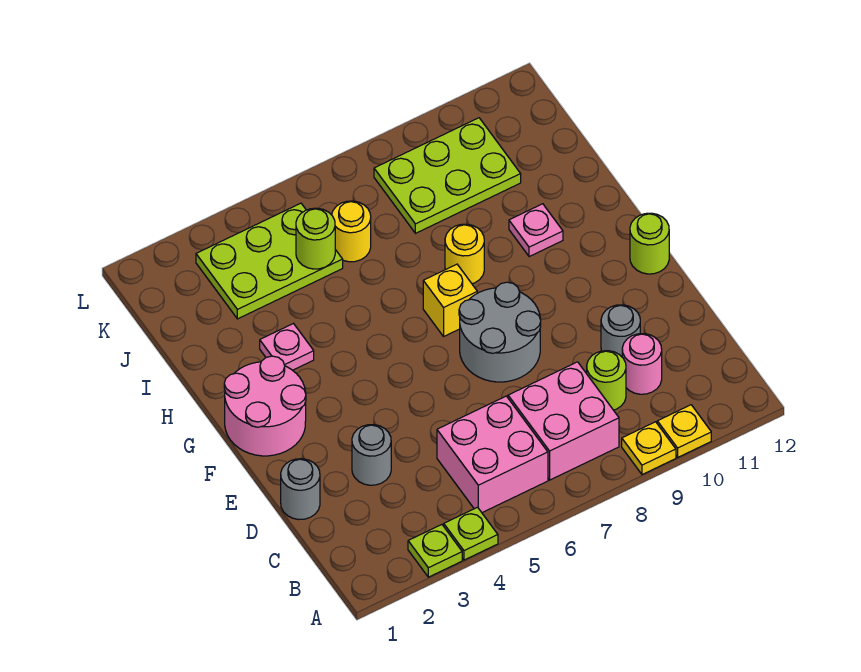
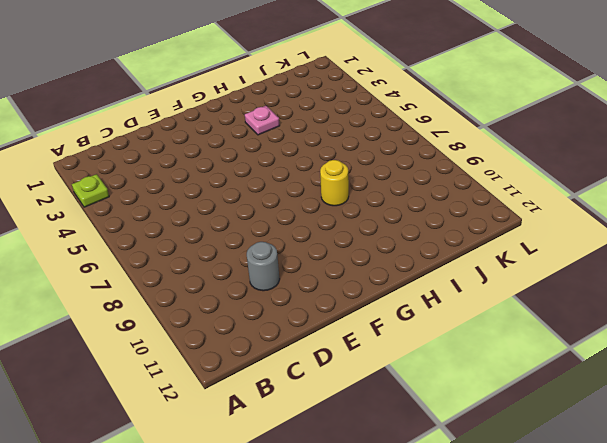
none -> lime plate A4 level 1
none -> yellow plate A9 level 1
none -> yellow plate A10 level 1

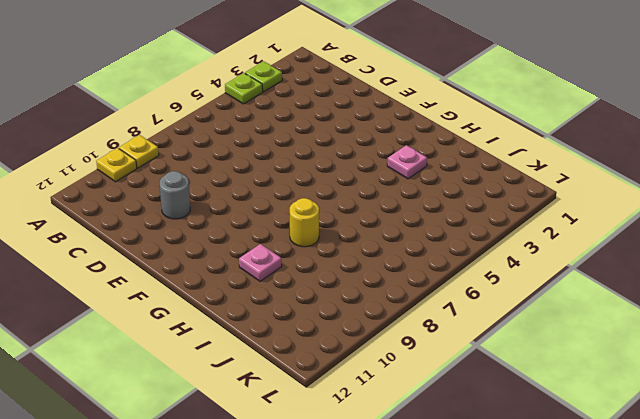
none -> pink brick B5:C6 level 1
none -> pink brick B7:C8 level 1
none -> lime round brick C9 level 1

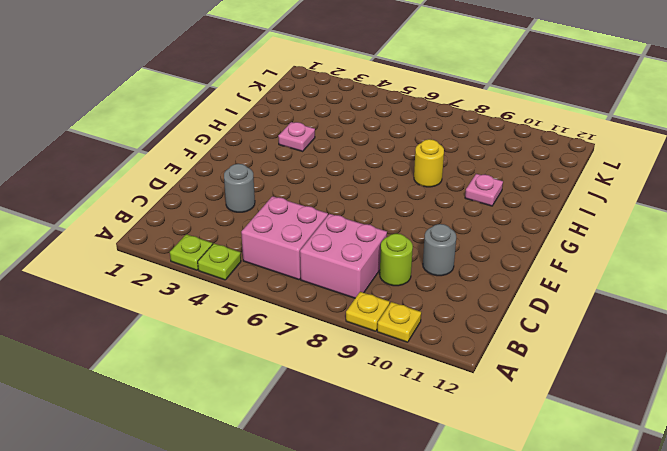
none -> pink round brick C10 level 1
none -> grey round brick D1 level 1
none -> grey round brick E7:F8 level 1

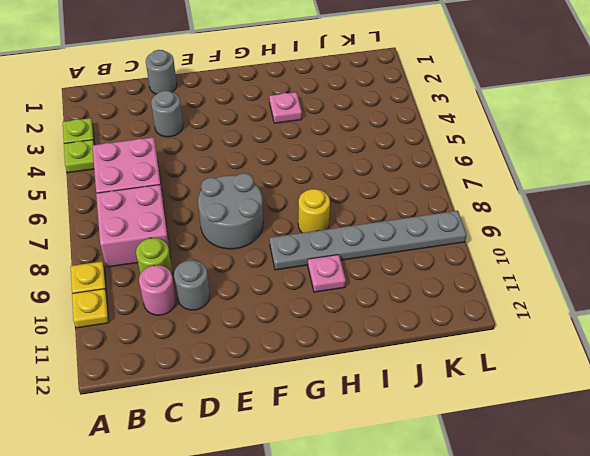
grey plate G9:L9 level 1 -> lime plate J8:K10 level 1
none -> pink round brick F1:G2 level 1
none -> lime round brick F12 level 1
none -> yellow brick G7 level 1

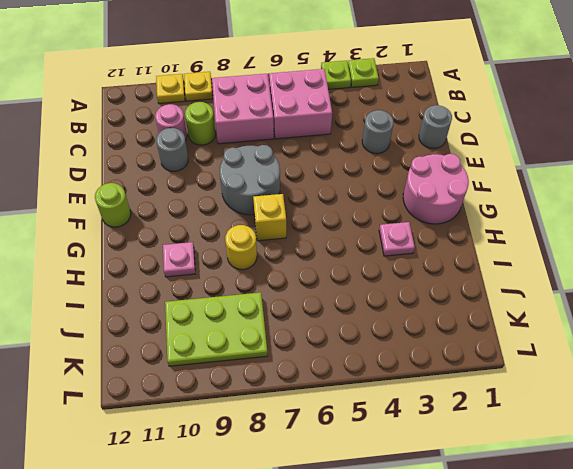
none -> lime plate J3:K5 level 1
none -> yellow round brick J6 level 1
none -> lime round brick J5 level 2

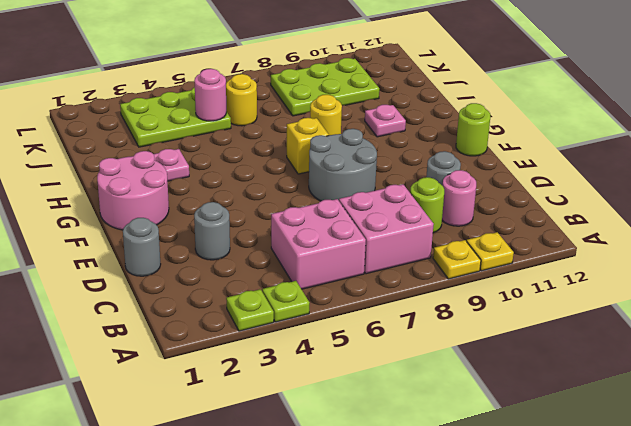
pink round brick J5 level 2 -> lime round brick J5 level 2

